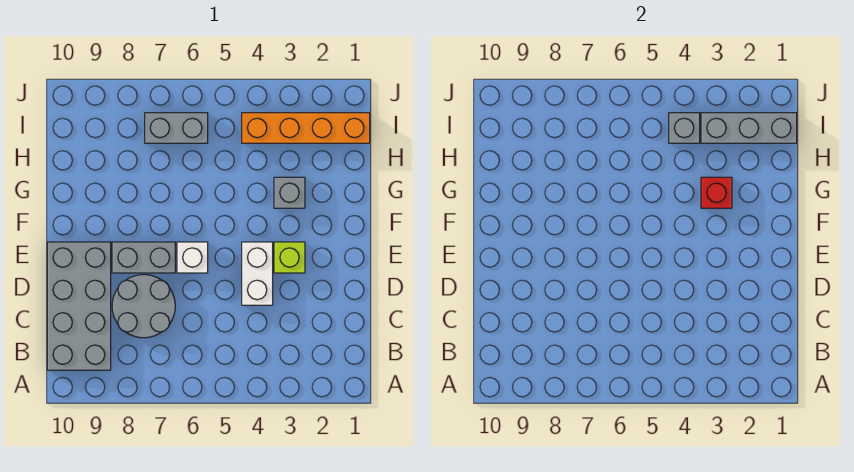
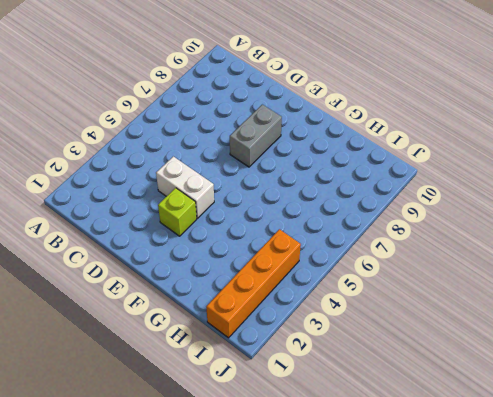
none -> grey brick B9:E10 level 1
none -> grey round brick C7:D8 level 1
none -> white brick E6 level 1

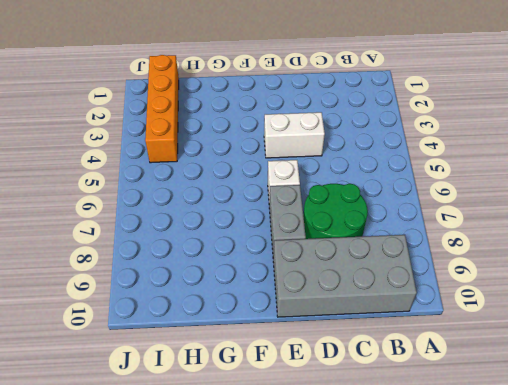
green round brick C7:D8 level 1 -> grey round brick C7:D8 level 1
none -> lime brick E3 level 1
none -> grey brick G3 level 1
none -> grey brick I6:I7 level 1

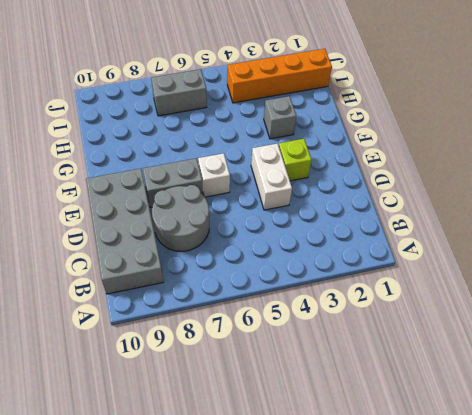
none -> red brick G3 level 2
none -> grey brick I1:I3 level 2
none -> grey brick I4 level 2

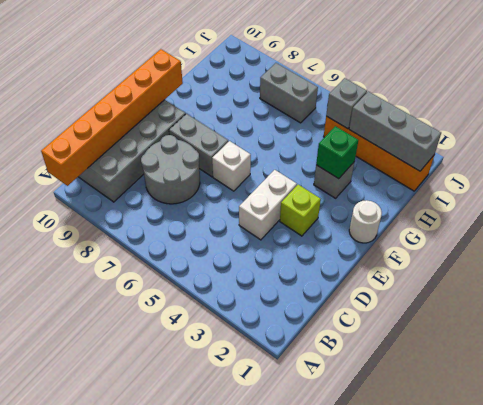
orange brick A10:F10 level 2 -> none
white round brick F1 level 1 -> none
green brick G3 level 2 -> red brick G3 level 2

